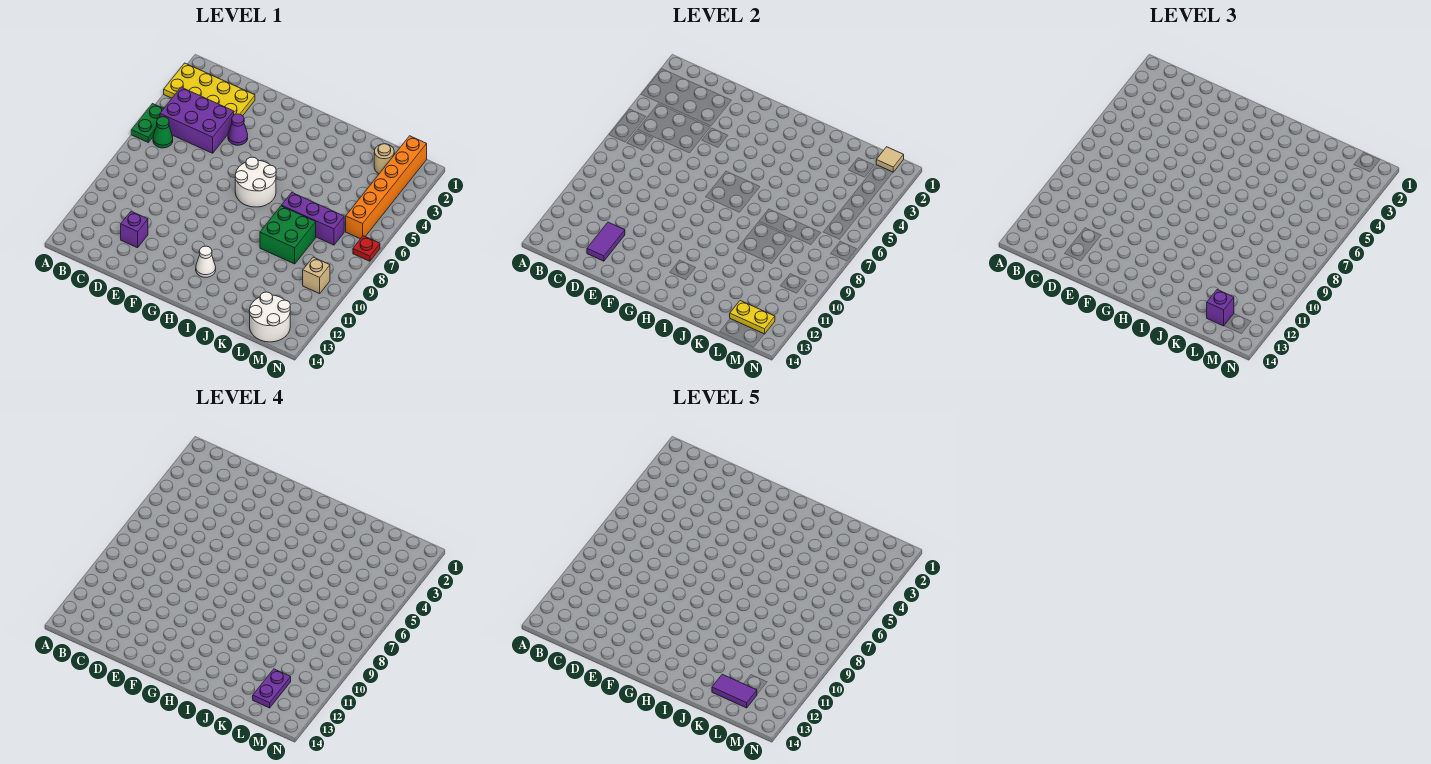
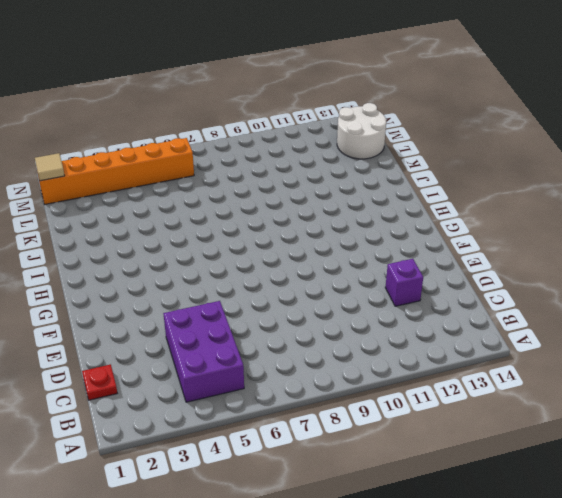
red plate C1 level 1 -> red plate N7 level 1
none -> yellow plate A2:D3 level 1
none -> green plate A5:A6 level 1
none -> green cone B6 level 1

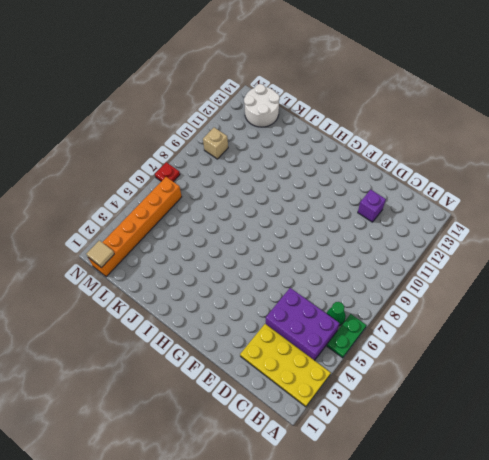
none -> purple cone E4 level 1
none -> white round brick G6:H7 level 1
none -> white cone H12 level 1

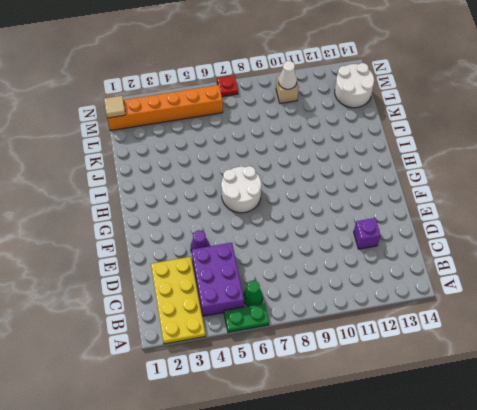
white cone M10 level 2 -> white cone H12 level 1
none -> purple brick J7:L7 level 1
none -> green brick J8:K9 level 1
none -> tan round brick L2 level 1

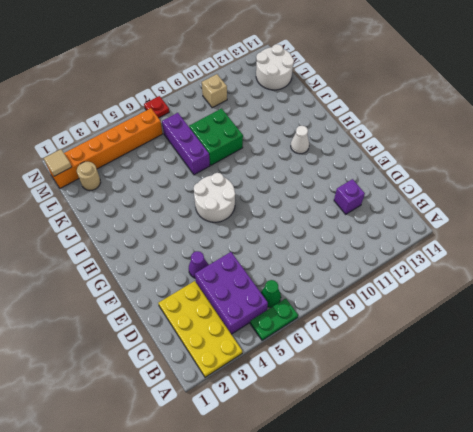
none -> purple tile D12:D13 level 2
none -> yellow plate L13:M13 level 2
none -> purple brick L13 level 3

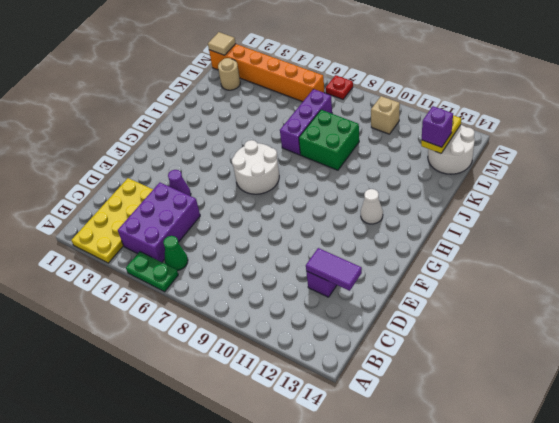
none -> purple plate L12:L13 level 4
none -> purple tile K13:L13 level 5

